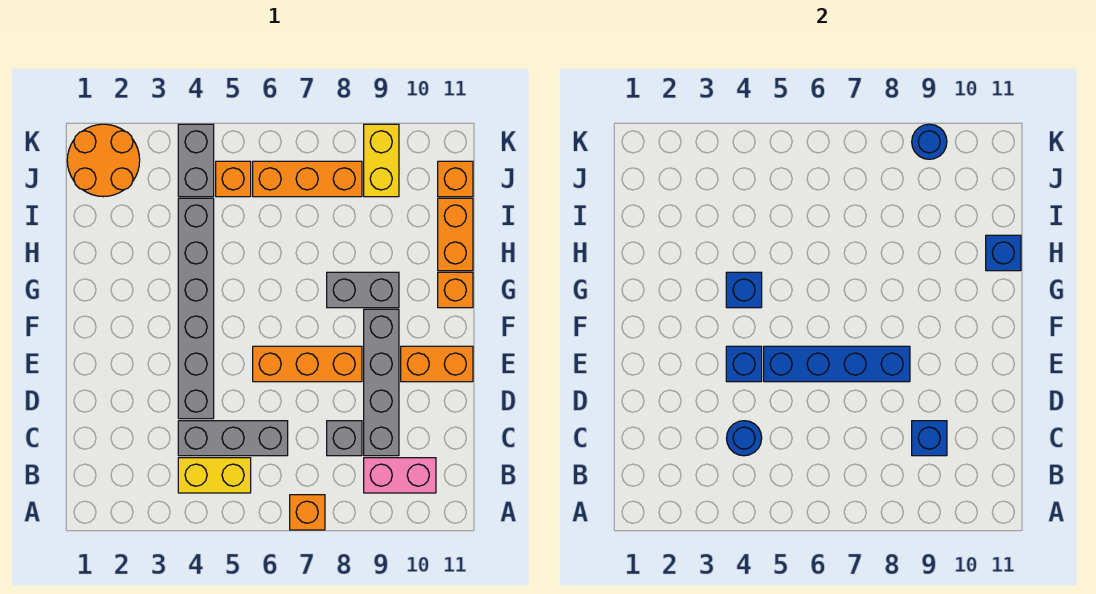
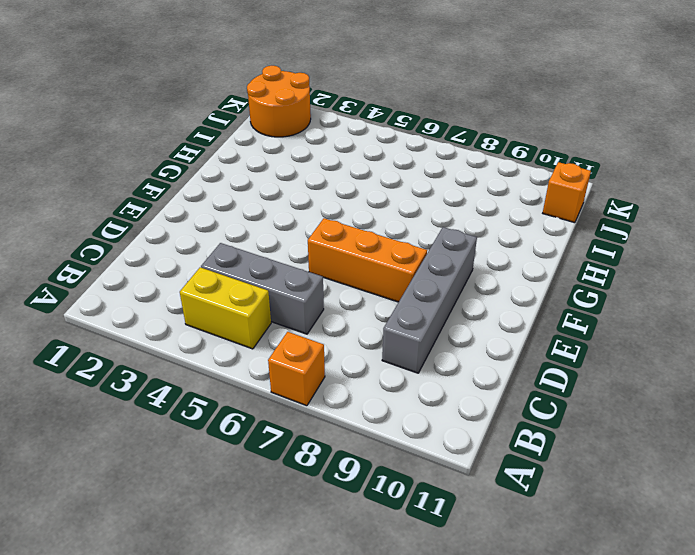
none -> pink brick B9:B10 level 1
none -> grey brick C8 level 1
none -> grey brick D4:I4 level 1

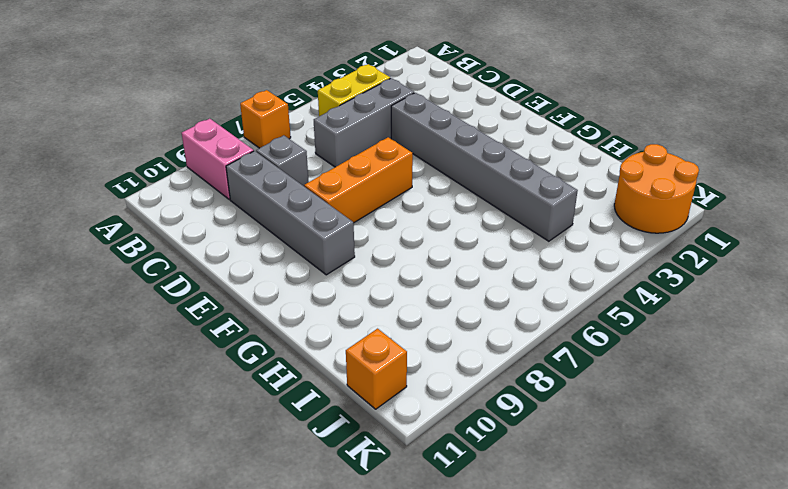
pink brick A9:B9 level 1 -> pink brick B9:B10 level 1
none -> orange brick E10:E11 level 1
none -> grey brick G8:G9 level 1
none -> orange brick G11 level 1

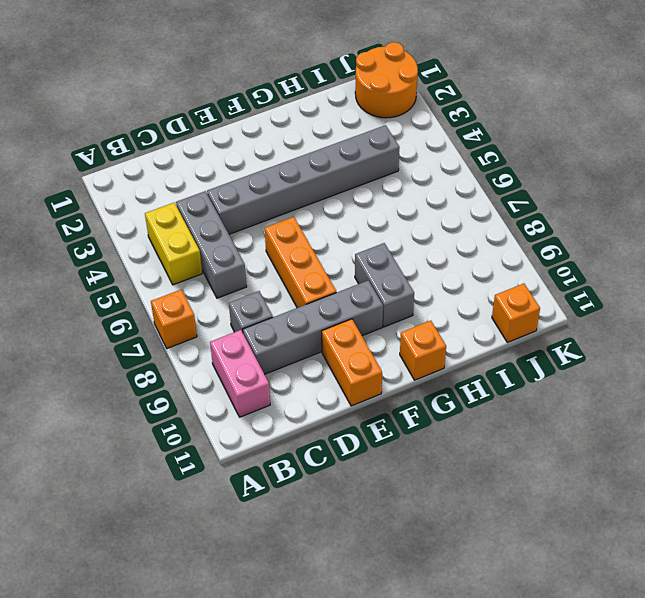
none -> orange brick H11:I11 level 1
none -> grey brick J4:K4 level 1
none -> orange brick J5 level 1

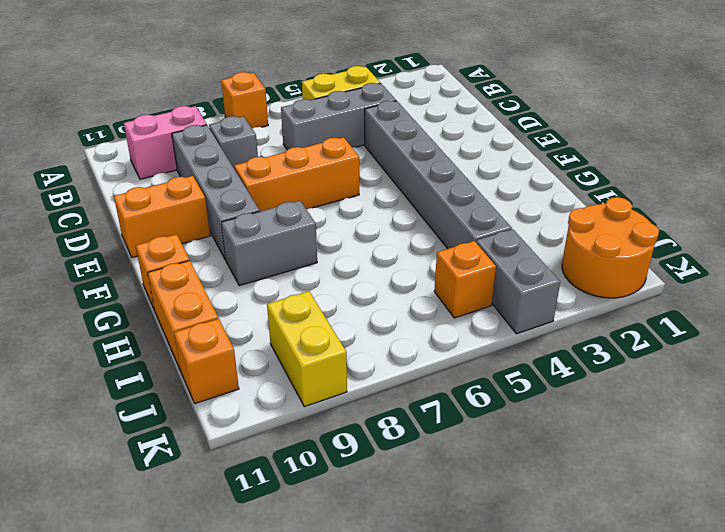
none -> orange brick J6:J8 level 1
none -> blue round brick C4 level 2
none -> blue brick C9 level 2

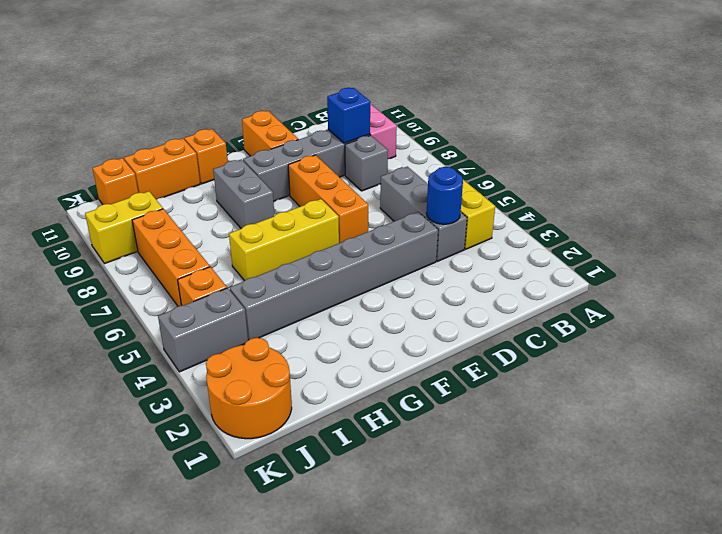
yellow brick F6:H6 level 1 -> none
none -> orange brick A7 level 1
none -> blue brick E4 level 2
none -> blue brick E5:E8 level 2

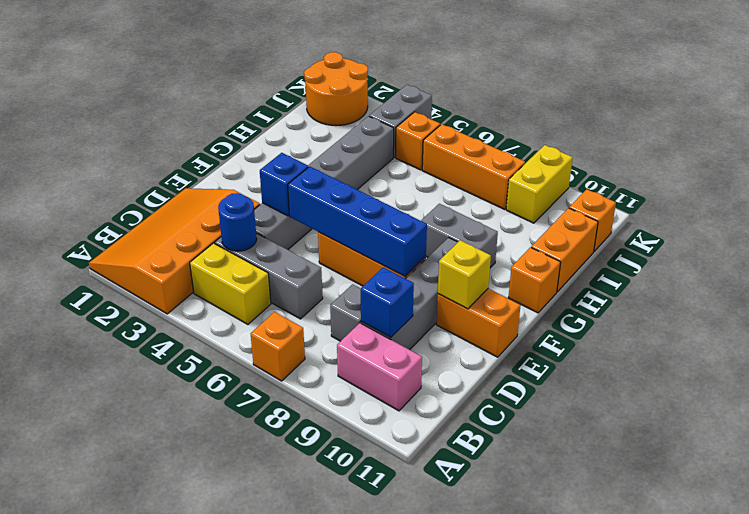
orange slope A1:D3 level 1 top 3 -> none
yellow brick E10 level 2 -> none
none -> blue brick G4 level 2
none -> blue brick H11 level 2
none -> blue round brick K9 level 2

